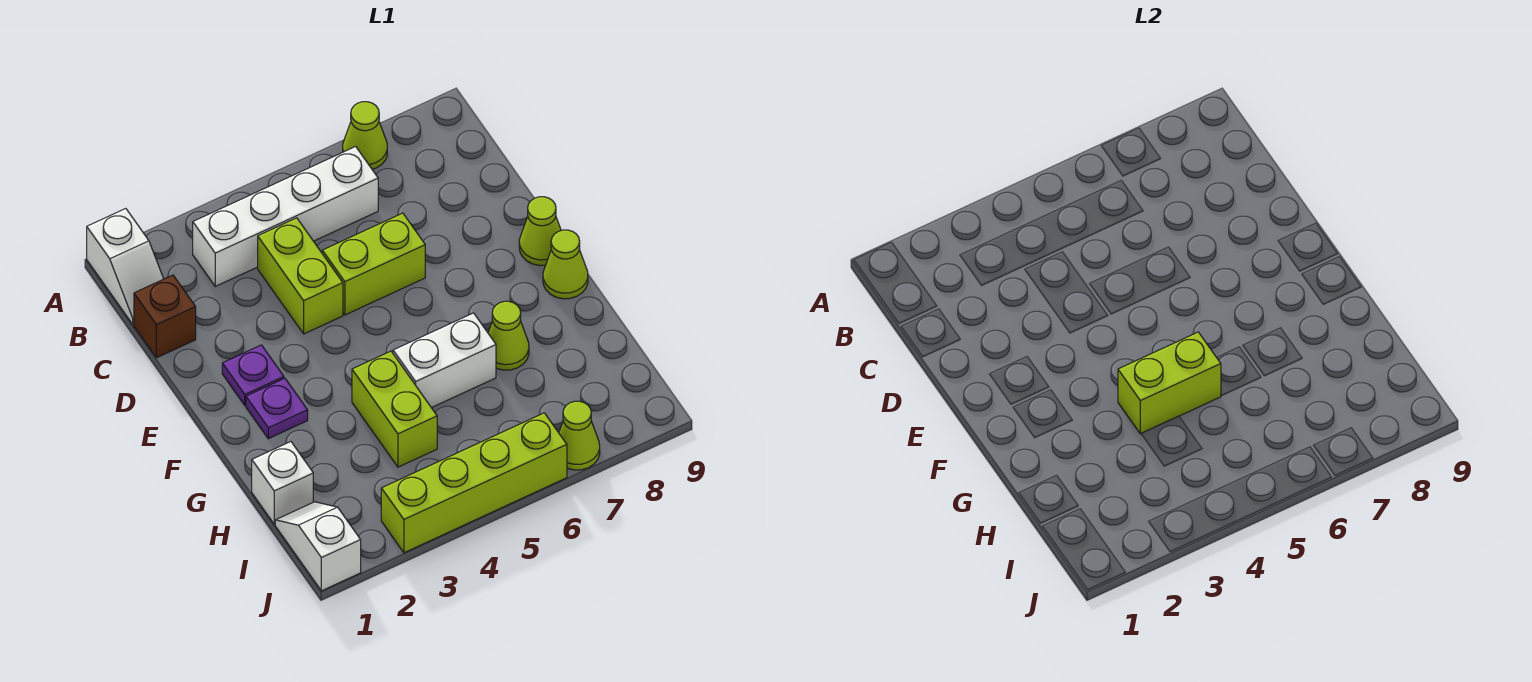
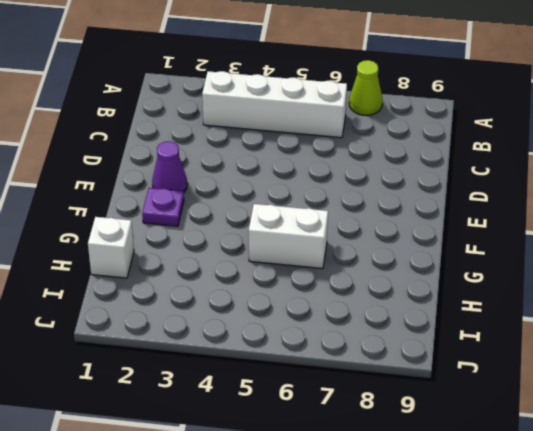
purple cone E2 level 1 -> purple plate E2 level 1
none -> white slope A1:B1 level 1 top A
none -> brown brick C1 level 1
none -> lime brick C4:D4 level 1

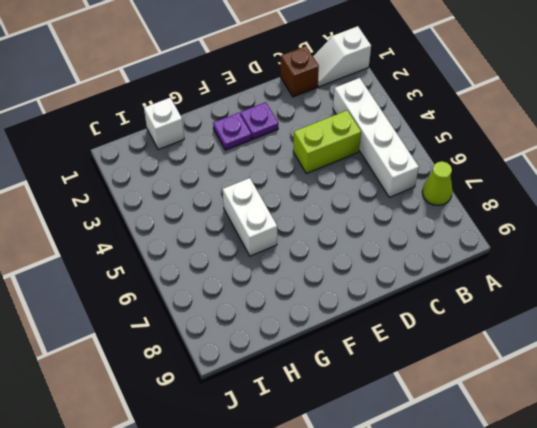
none -> lime brick D5:D6 level 1
none -> lime cone E9 level 1
none -> lime cone F9 level 1

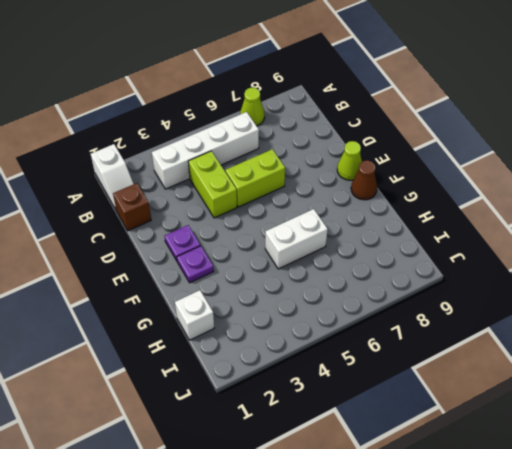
brown cone F9 level 1 -> lime cone F9 level 1
none -> lime brick G4:H4 level 1
none -> lime cone G7 level 1
none -> white slope I1:J1 level 1 top J

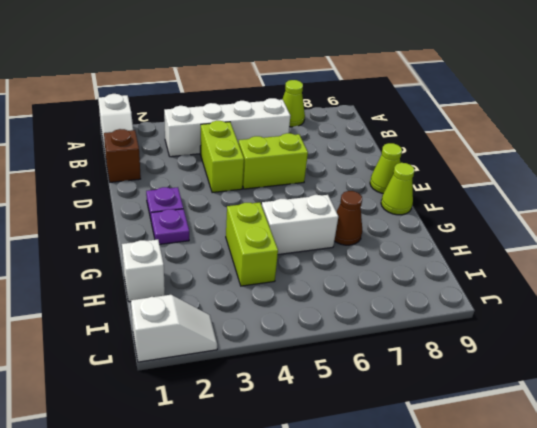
brown cone G7 level 1 -> lime cone G7 level 1
white slope J1:J2 level 1 top 1 -> white slope I1:J1 level 1 top J
none -> lime brick J3:J6 level 1
none -> lime cone J7 level 1
none -> lime brick G4:G5 level 2

